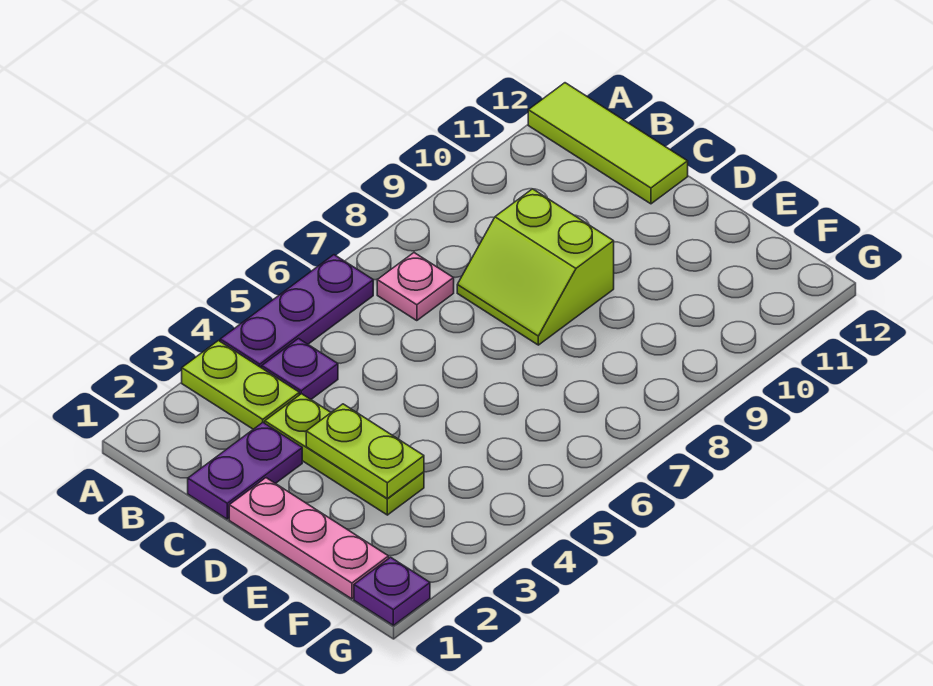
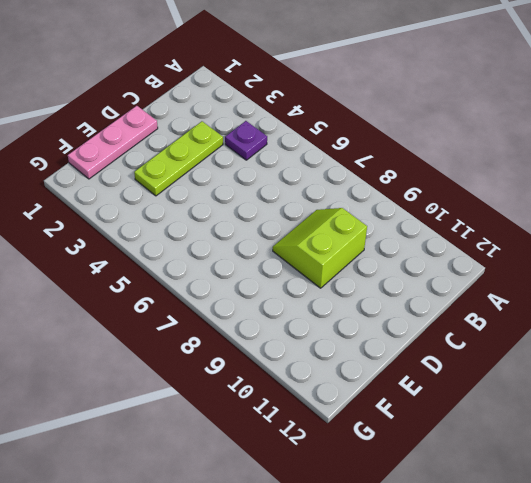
none -> lime plate A3:B3 level 1
none -> purple plate A4:A6 level 1

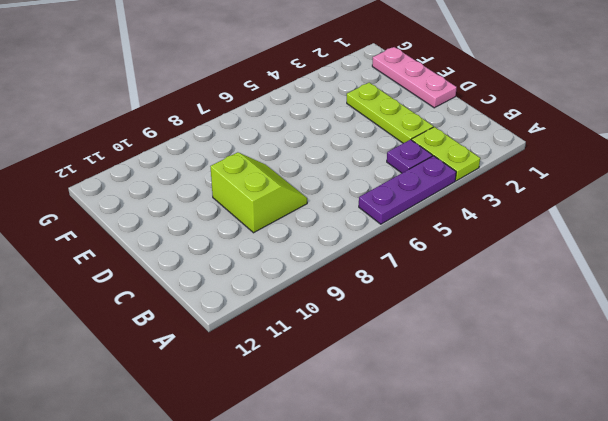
none -> lime tile A12:C12 level 1
none -> pink plate B7 level 1

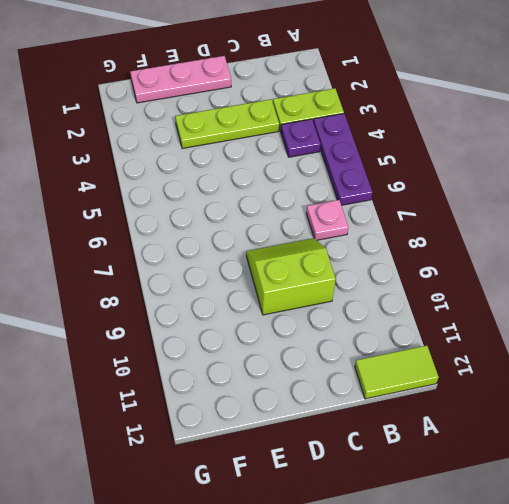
lime tile A12:B12 level 1 -> lime tile A12:C12 level 1
none -> purple plate C1:C2 level 1
none -> purple plate G1 level 1

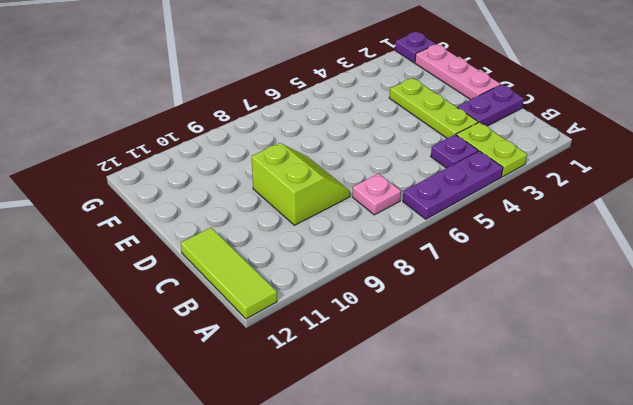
none -> lime plate D3:E3 level 2

